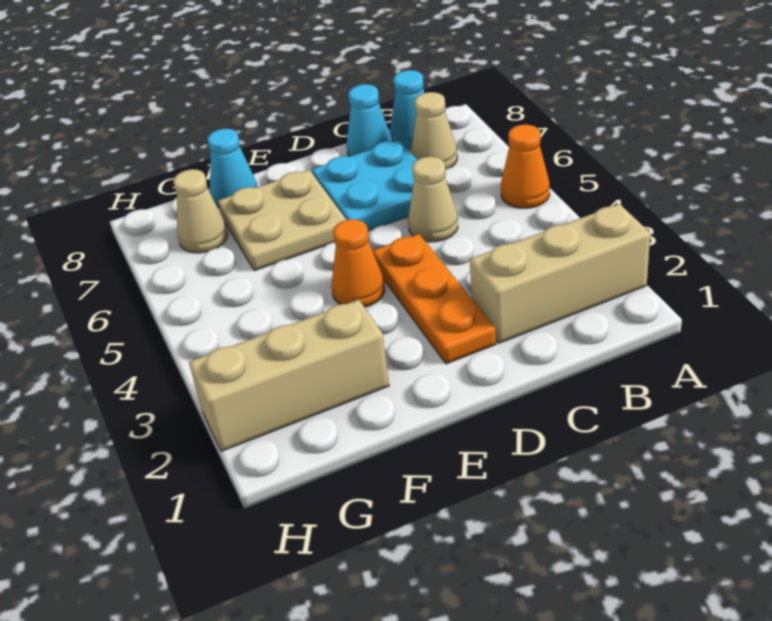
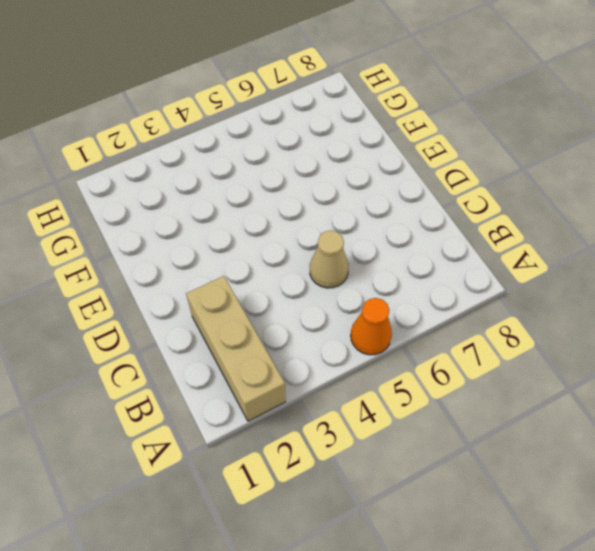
none -> tan cone B7 level 1
none -> cyan cone B8 level 1
none -> cyan plate C6:D7 level 1

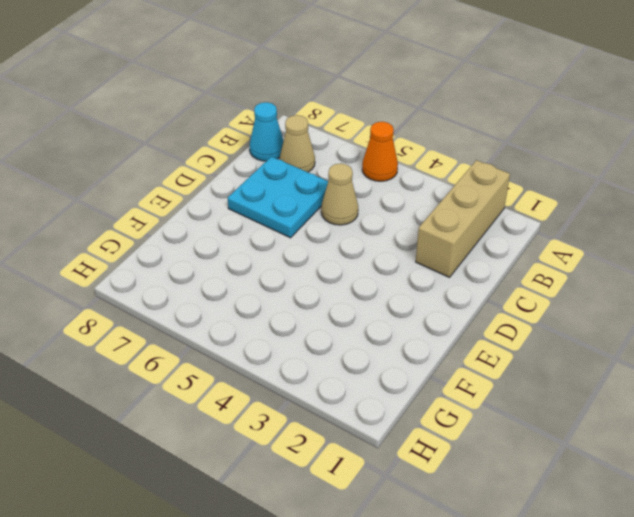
none -> cyan cone C8 level 1
none -> orange plate D2:D4 level 1
none -> orange cone E4 level 1

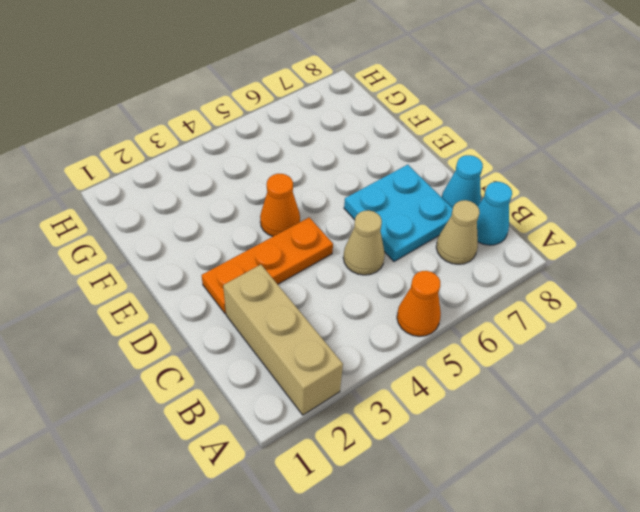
none -> tan plate E6:F7 level 1
none -> tan brick F2:H2 level 1
none -> cyan cone F8 level 1

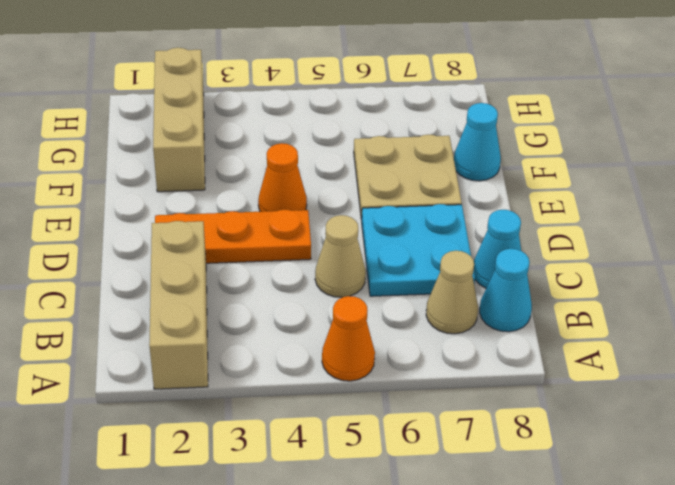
none -> tan cone G7 level 1

